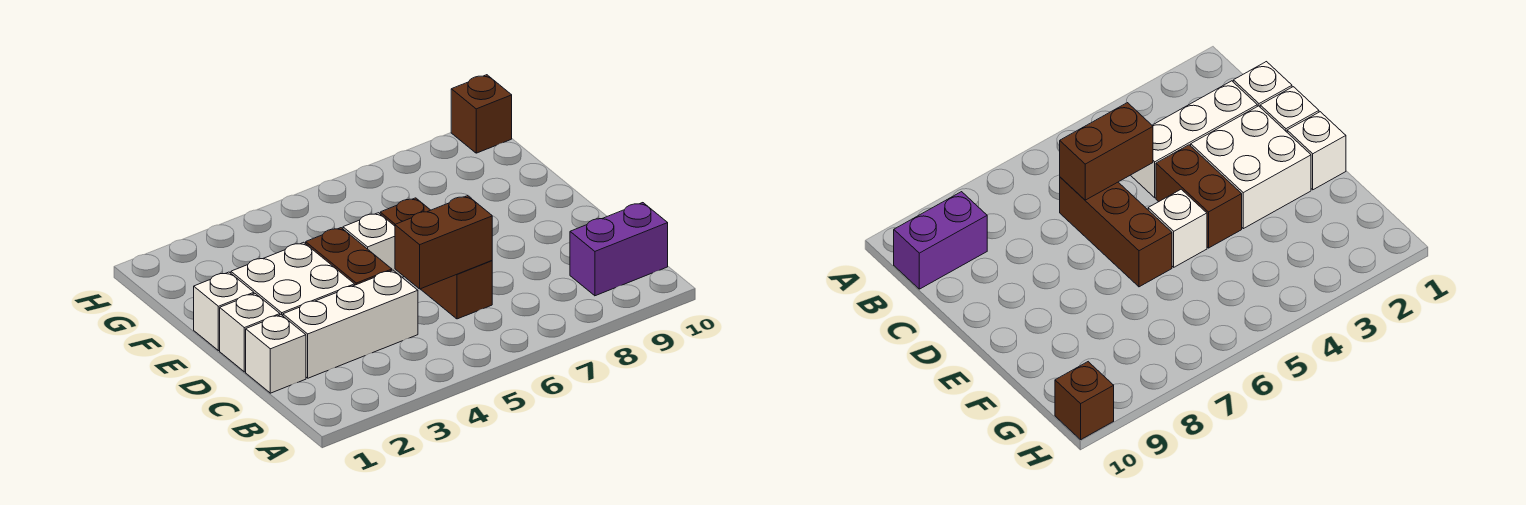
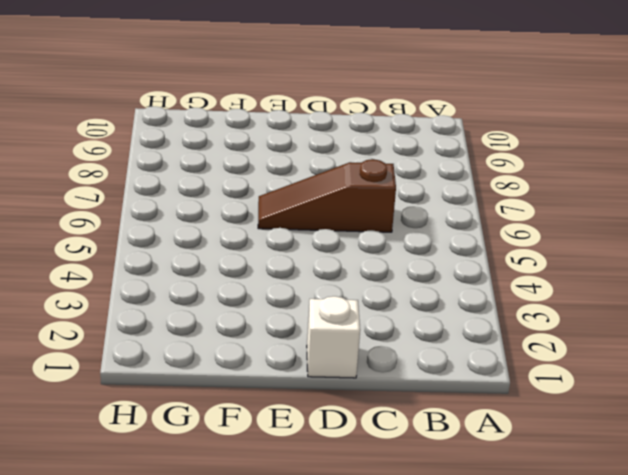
brown slope C6:E6 level 1 top C -> brown brick C6:E6 level 1
none -> purple brick B9:B10 level 1
none -> white brick C1 level 1

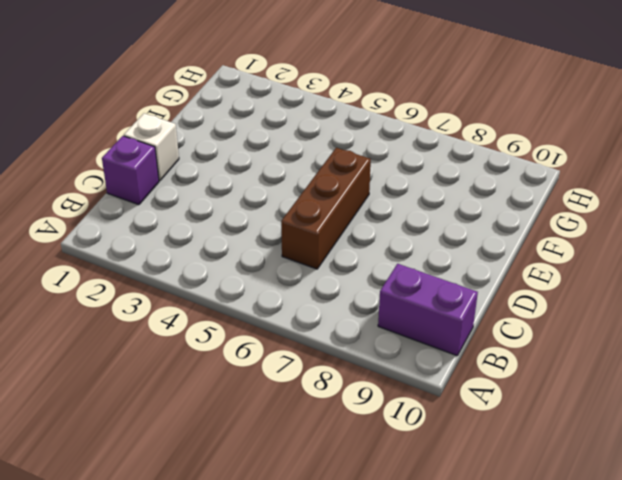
purple brick C1 level 1 -> white brick C1 level 1
none -> white brick C2:C4 level 1
none -> white brick D2:E3 level 1

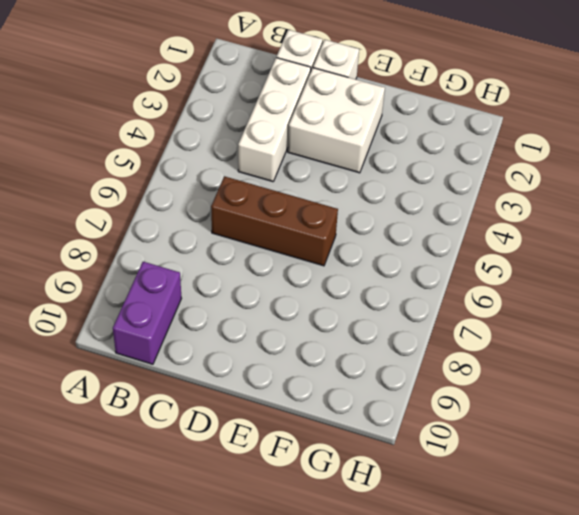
none -> brown brick D4:E4 level 1
none -> white brick E1 level 1

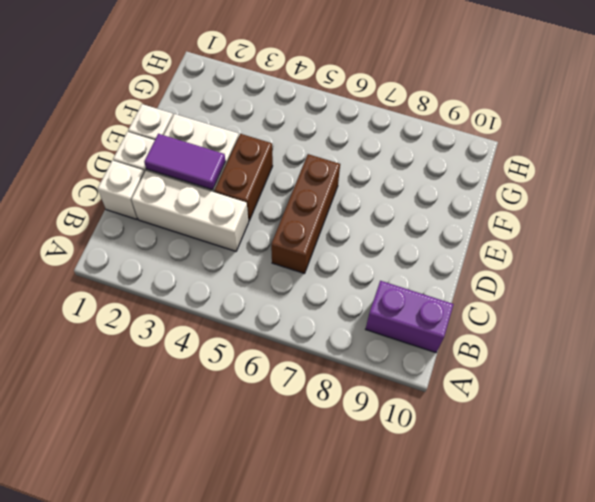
purple tile D2:D3 level 2 -> none
none -> white brick E5 level 1
none -> brown brick H10 level 1

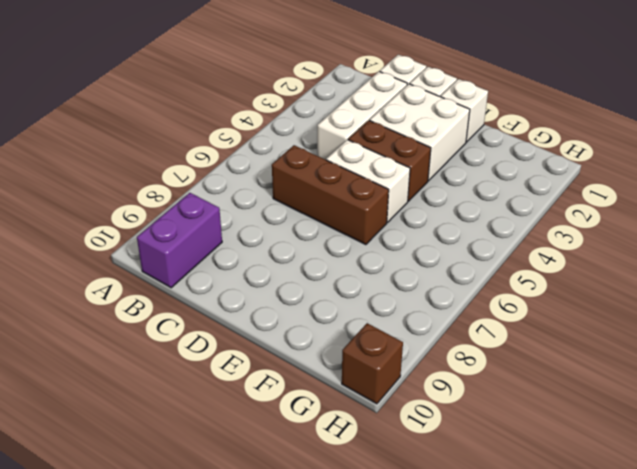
white brick D5:E5 level 1 -> white brick E5 level 1
none -> brown brick C5:C6 level 2

